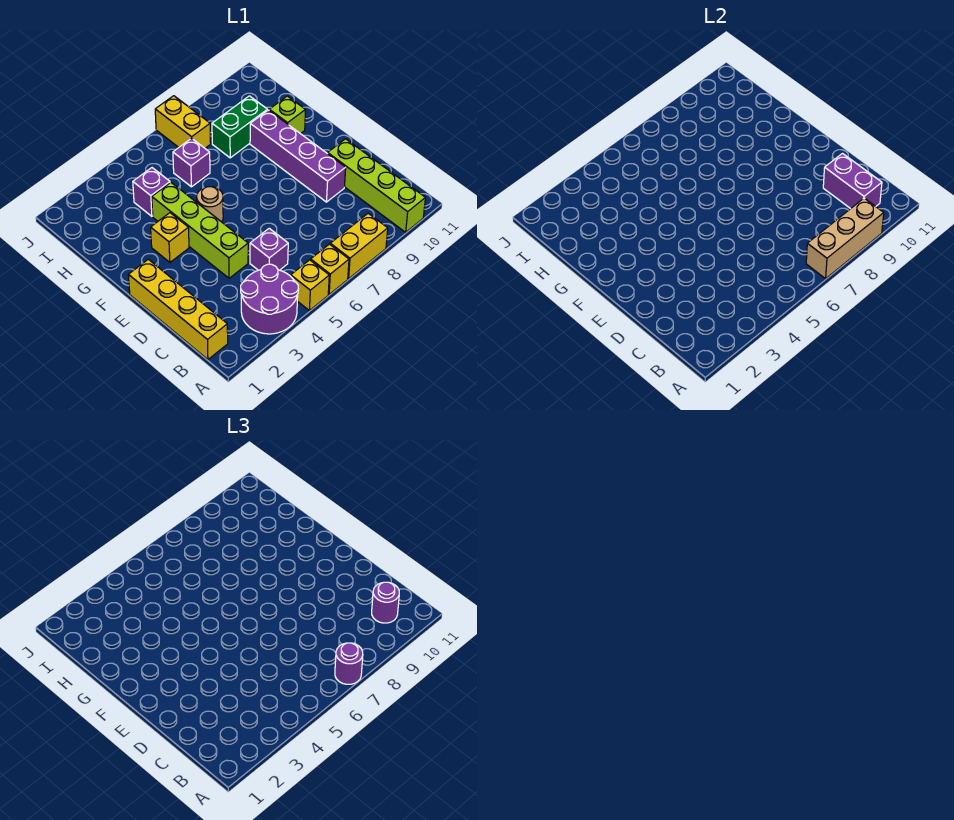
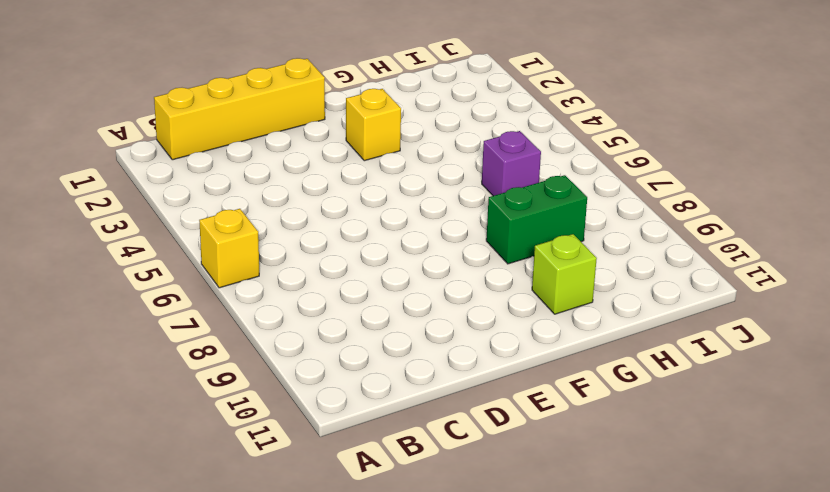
green brick G8:H8 level 1 -> green brick H8:H9 level 1
none -> purple round brick A3:B4 level 1
none -> yellow brick A5 level 1
none -> yellow brick A7:A8 level 1

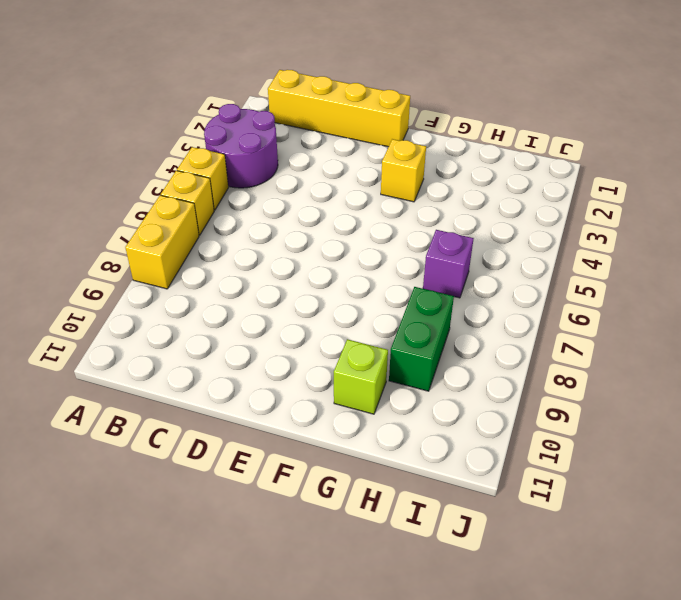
none -> lime brick A10:D10 level 1
none -> purple brick C5 level 1
none -> lime brick D4:G4 level 1

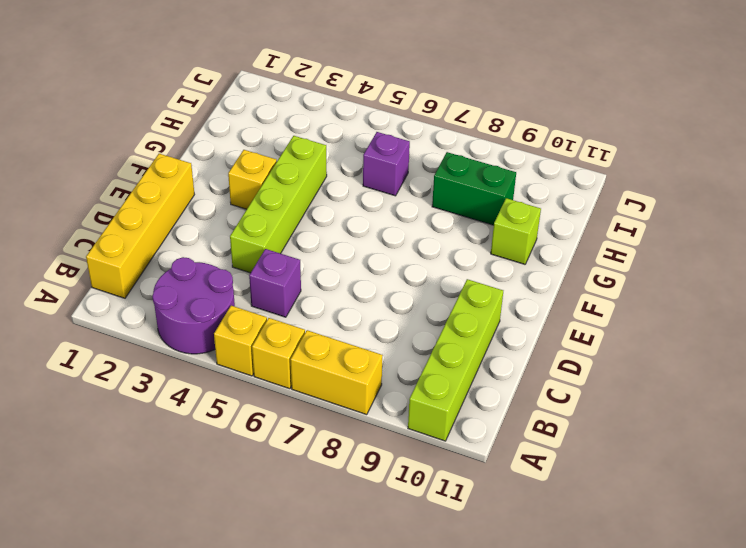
none -> purple brick D9:G9 level 1
none -> tan round brick F5 level 1
none -> purple brick H4 level 1

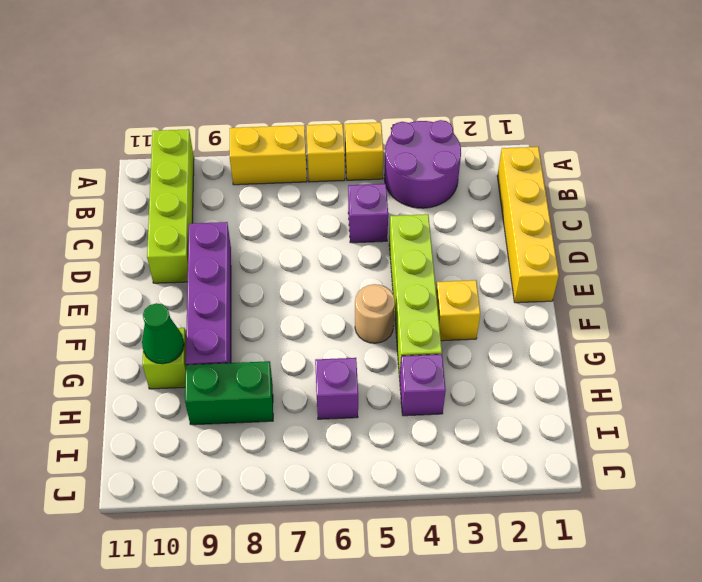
green cone G10 level 2 -> none
none -> yellow brick I7:J7 level 1
none -> tan brick A7:A9 level 2
none -> purple brick B10:C10 level 2

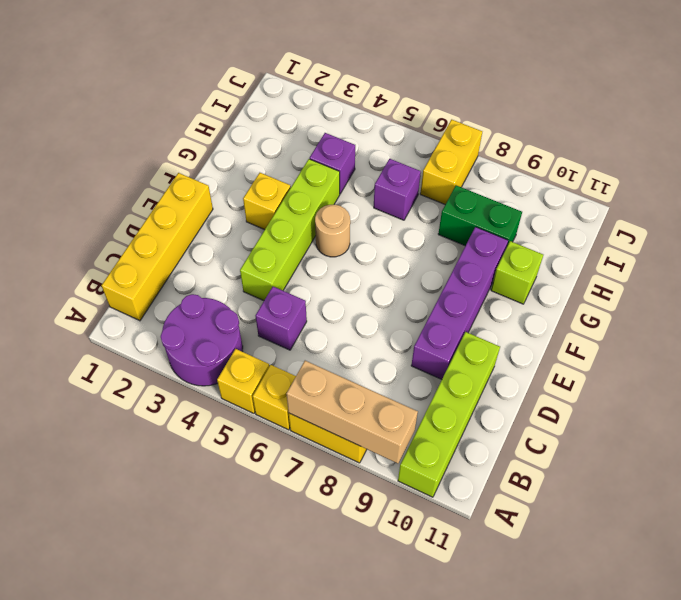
none -> purple brick B10:C10 level 2
none -> purple round brick A7 level 3
none -> purple round brick B10 level 3

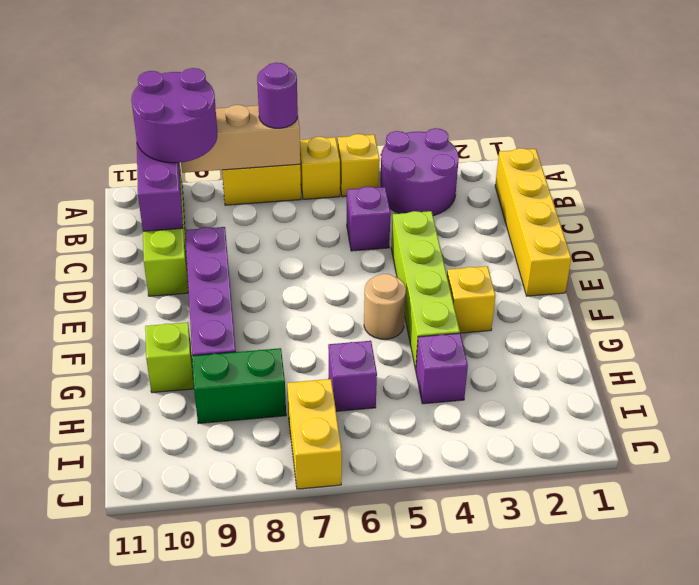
purple round brick A9:B10 level 3 -> purple round brick B10 level 3

